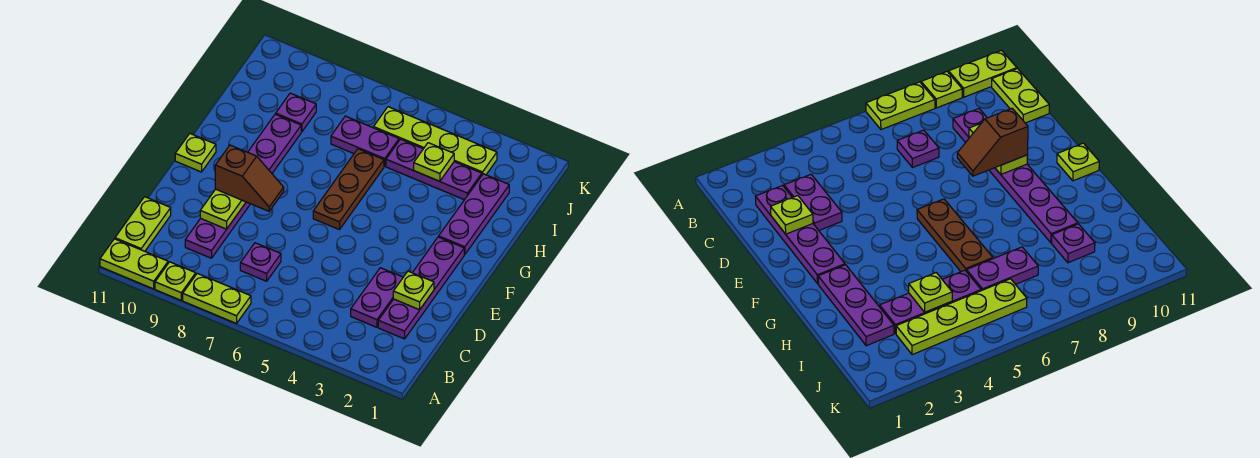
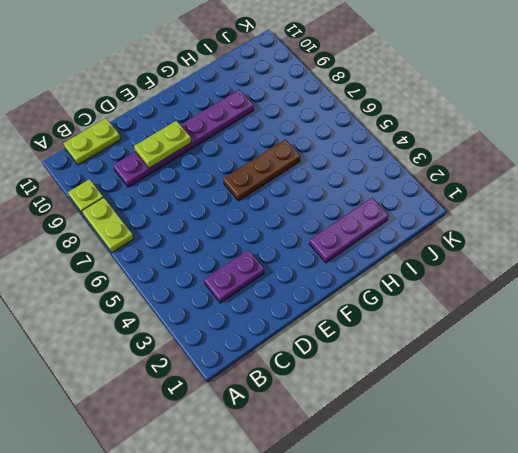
none -> lime plate A10:A11 level 1
none -> purple plate C2:F2 level 1
none -> purple plate C7 level 1

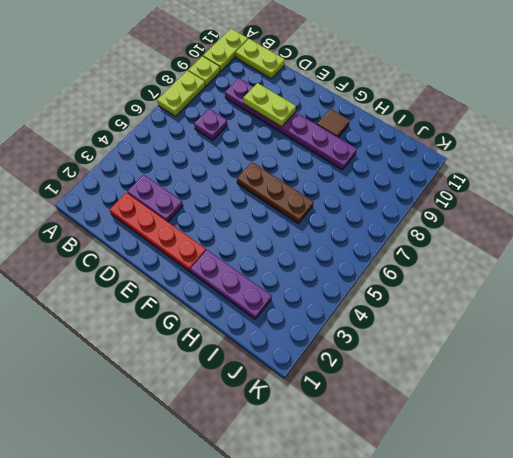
red plate C2:F2 level 1 -> purple plate C2:F2 level 1
brown tile G10 level 1 -> none
none -> lime plate F11 level 1
none -> purple plate I3:I5 level 1
none -> purple plate I6:I7 level 1

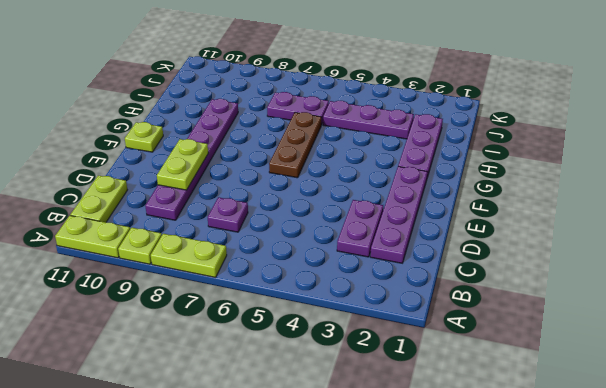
none -> purple plate I9 level 1
none -> lime plate J3:J6 level 1
none -> lime plate D2 level 2

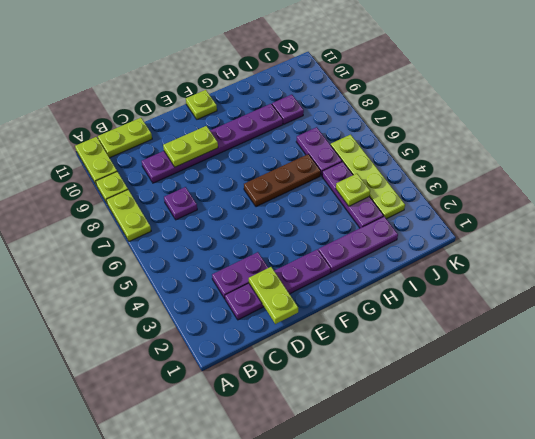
lime plate D1:D2 level 2 -> lime plate D2 level 2
none -> brown slope E8:E9 level 3 top 9

